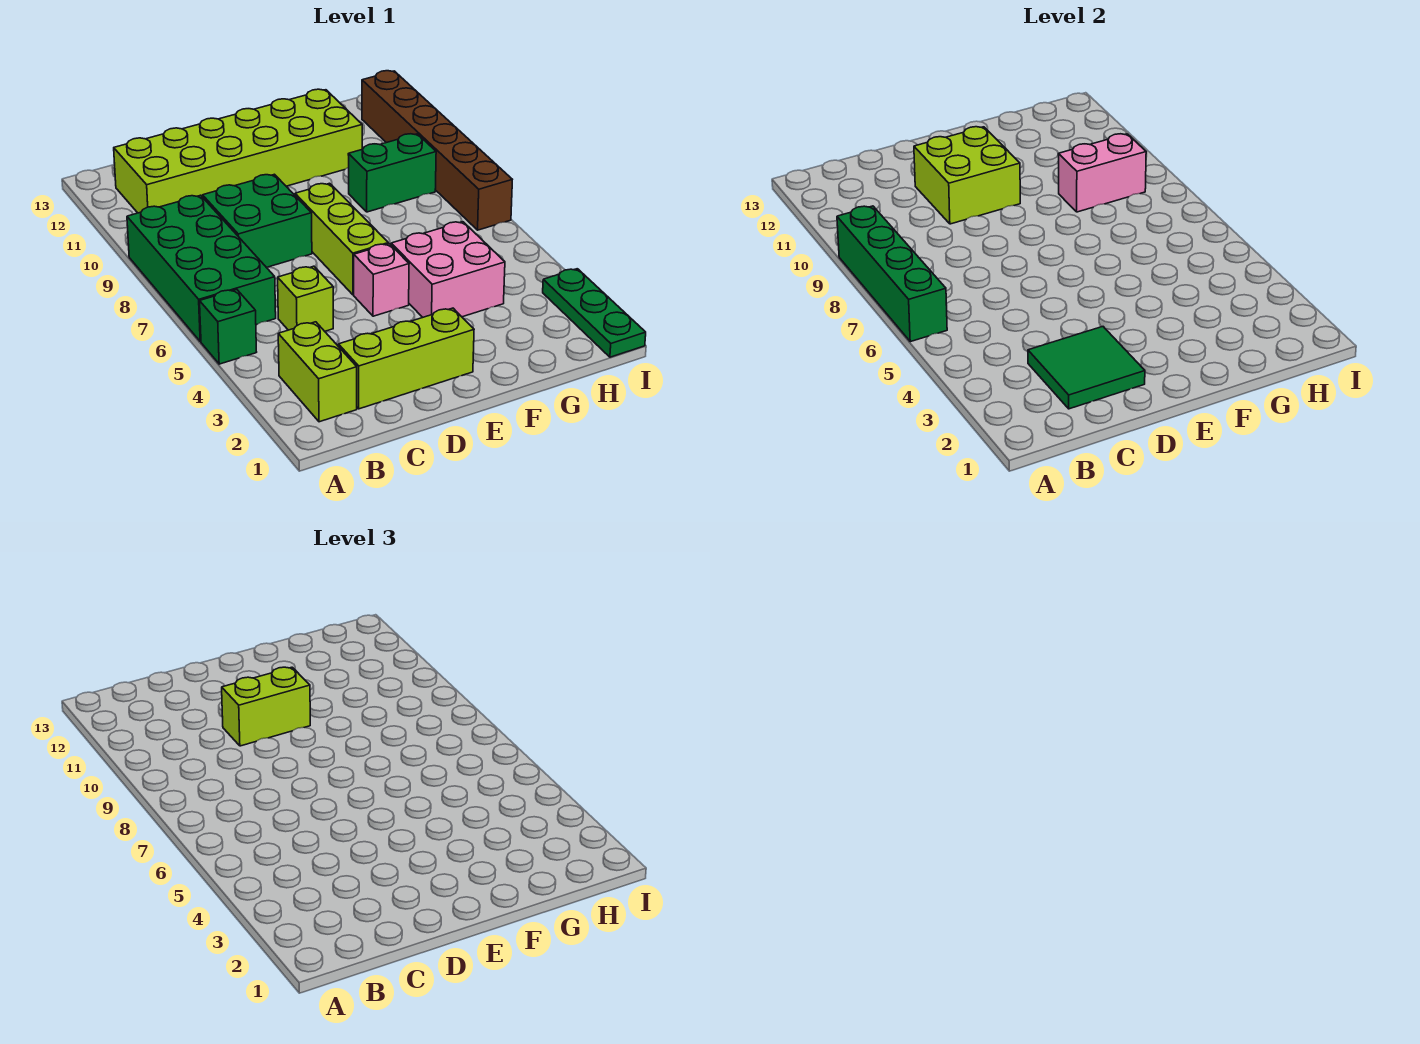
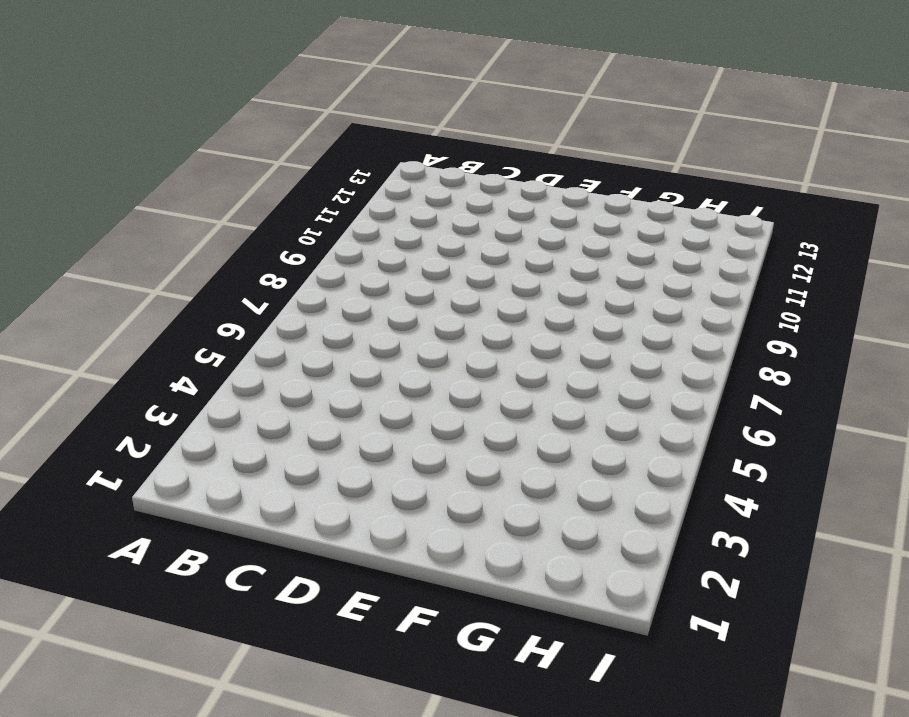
none -> green brick A5 level 1
none -> green brick A6:B9 level 1
none -> lime brick B2:B3 level 1

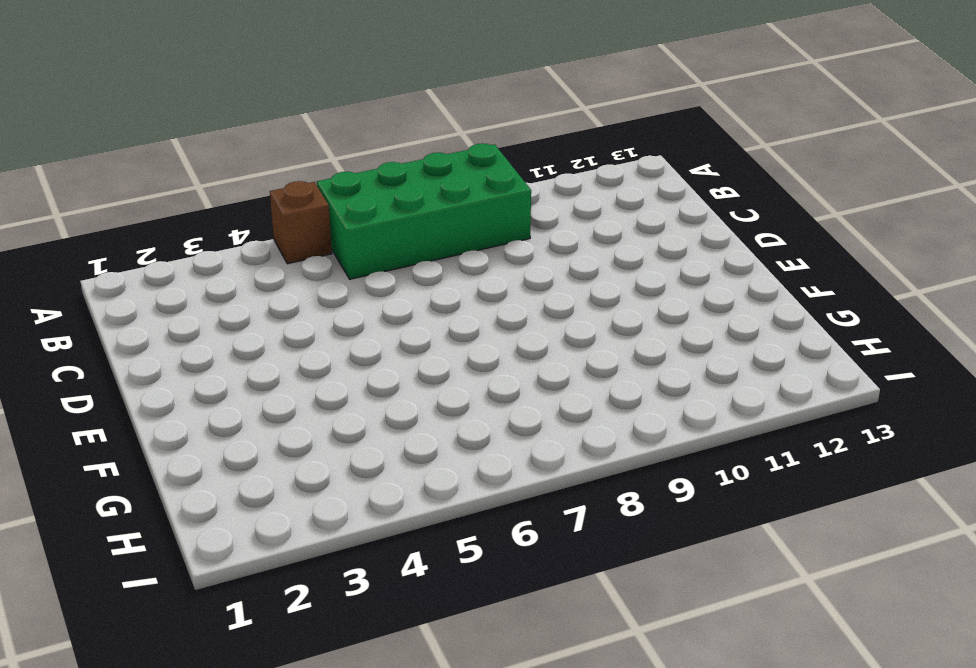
brown brick A5 level 1 -> green brick A5 level 1
none -> lime brick B2:B3 level 1
none -> lime brick B11:G12 level 1
none -> lime brick C2:E2 level 1

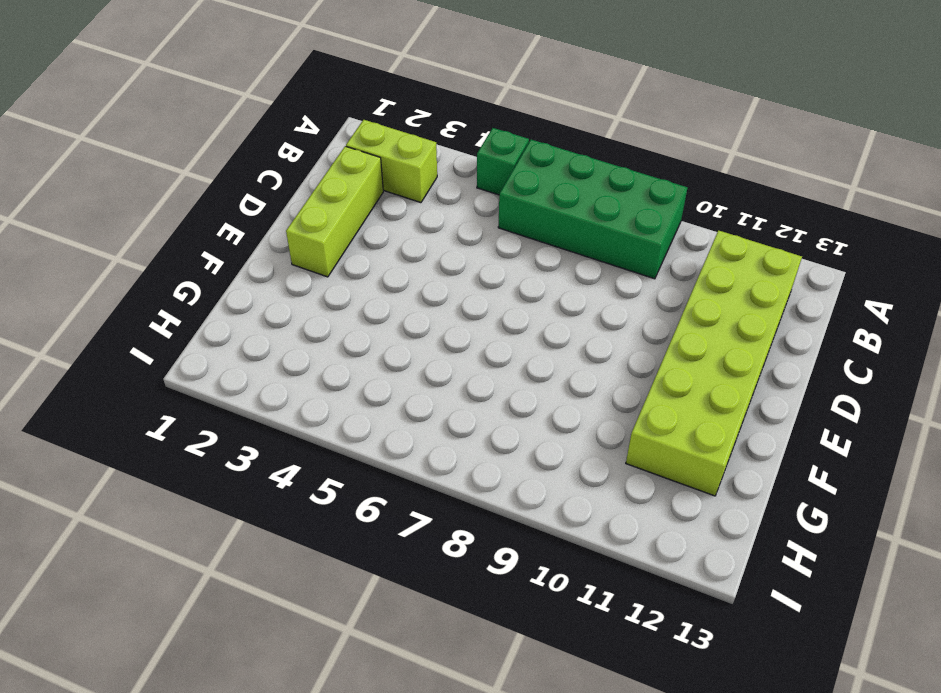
none -> lime brick C5 level 1
none -> green brick C8:D9 level 1
none -> pink brick E5 level 1

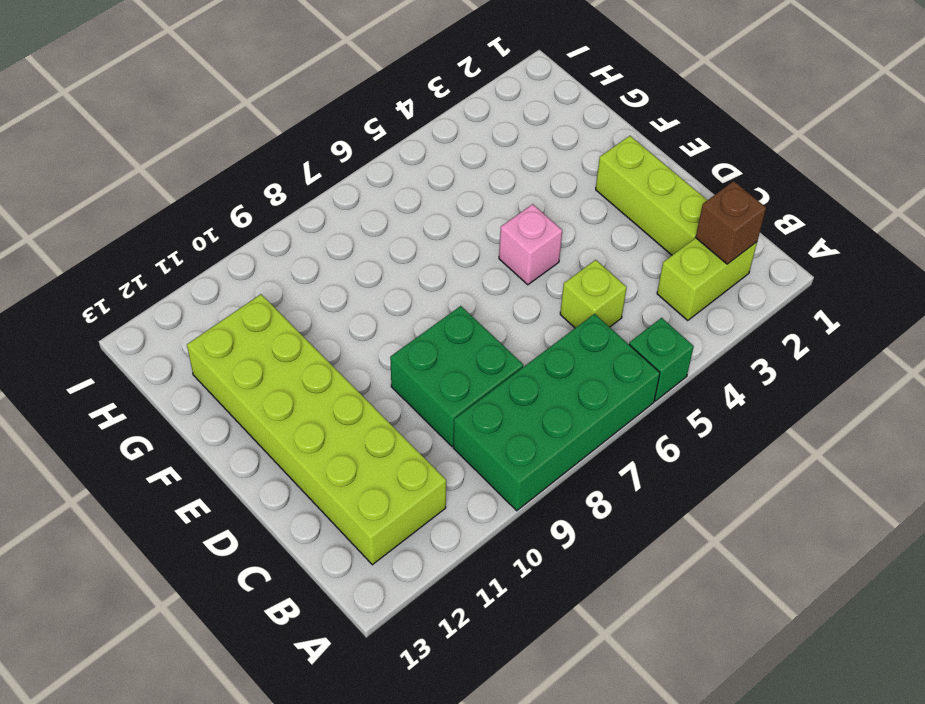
brown brick B2 level 2 -> none
none -> lime brick E6:E8 level 1
none -> pink brick F4:G5 level 1
none -> green brick G9:H9 level 1

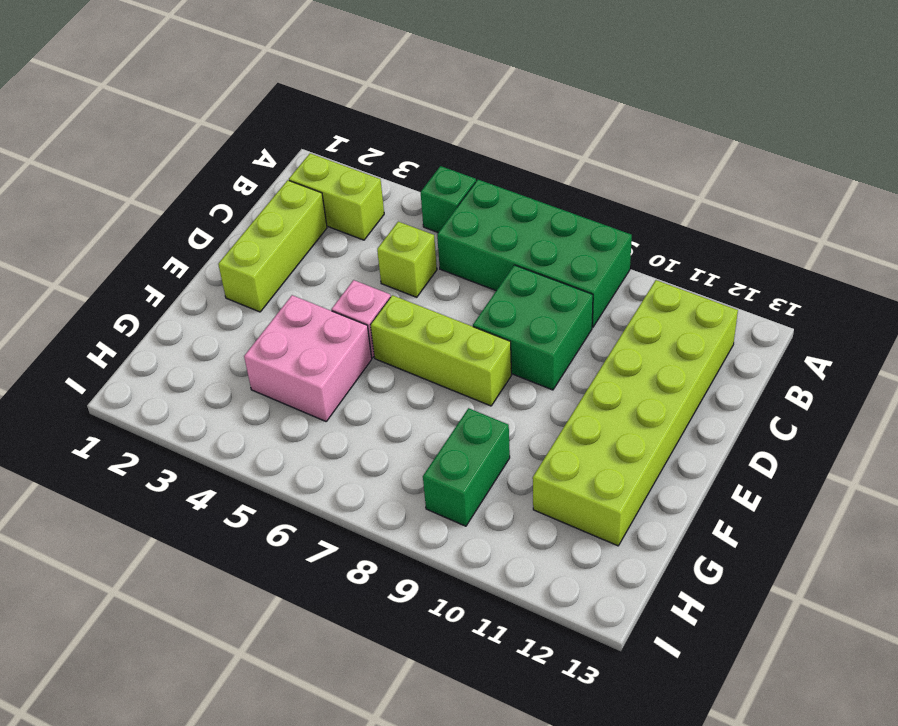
none -> green plate I1:I3 level 1
none -> brown brick I7:I12 level 1
none -> green brick A6:A9 level 2

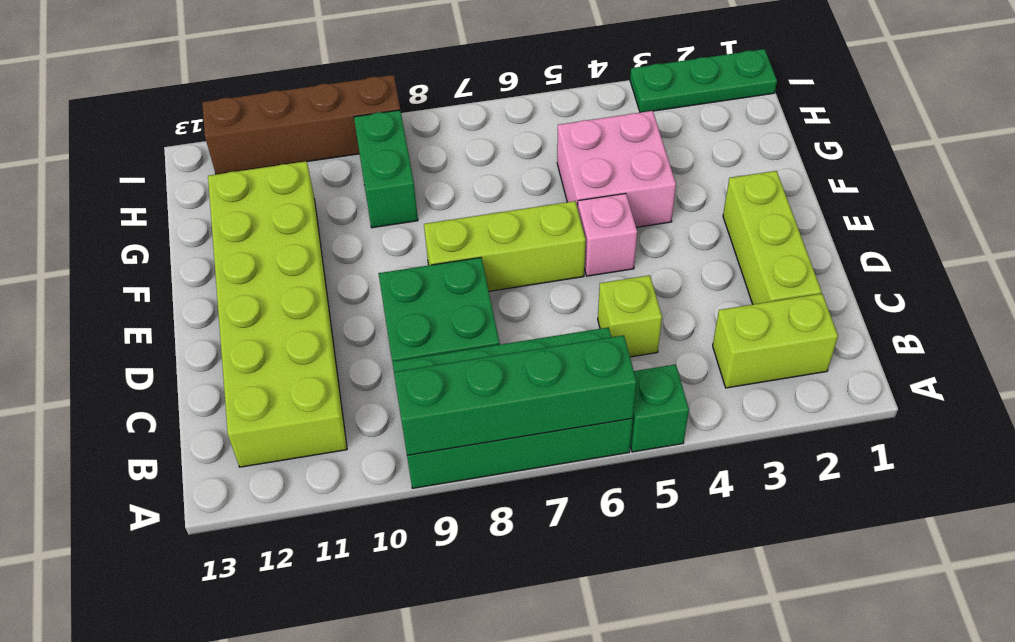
brown brick I9:I12 level 1 -> brown brick I7:I12 level 1
none -> green tile C2:D3 level 2
none -> lime brick D10:E11 level 2
none -> pink brick G9:H9 level 2

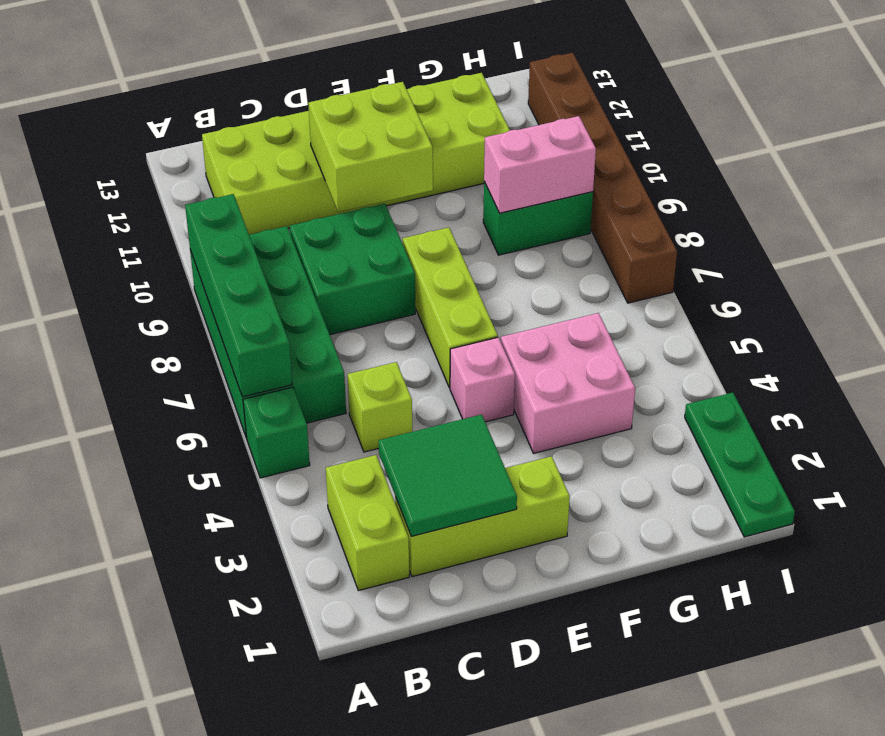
none -> lime brick D10:E10 level 3

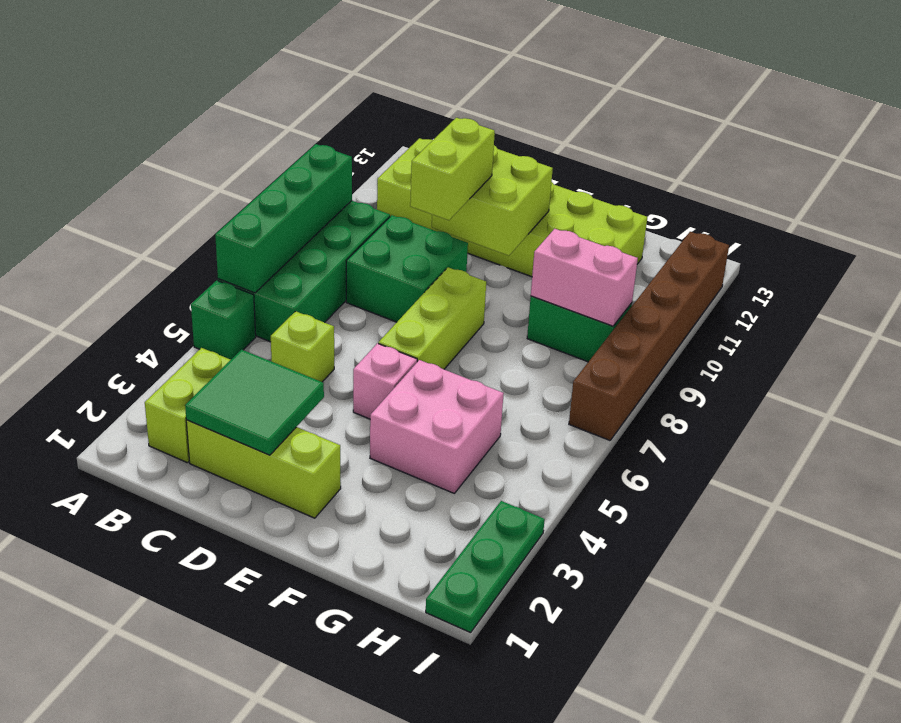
lime brick D9:D10 level 3 -> lime brick D10:E10 level 3

